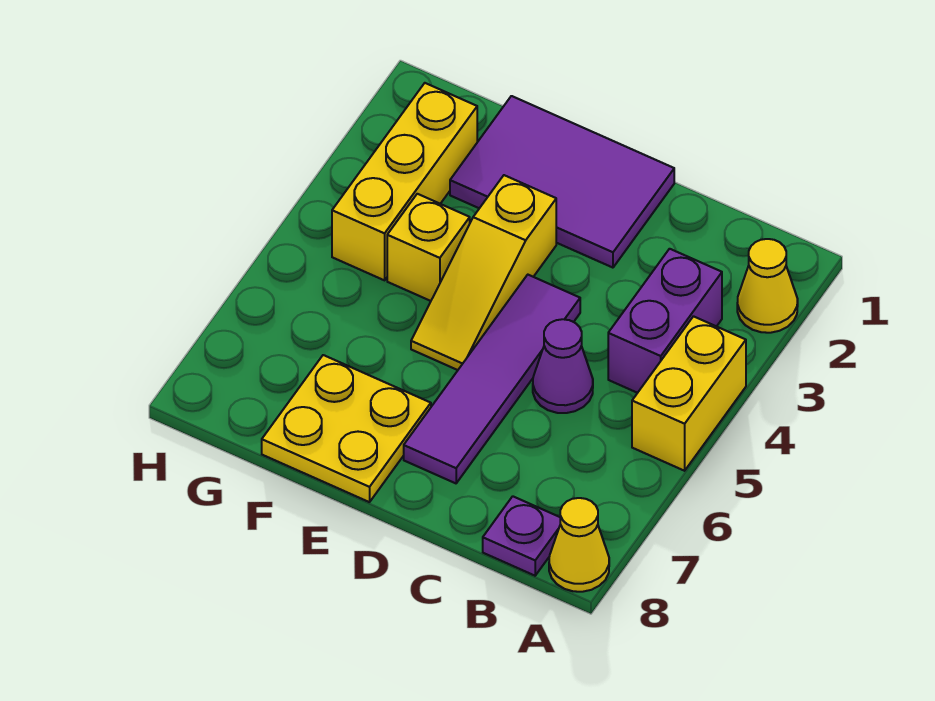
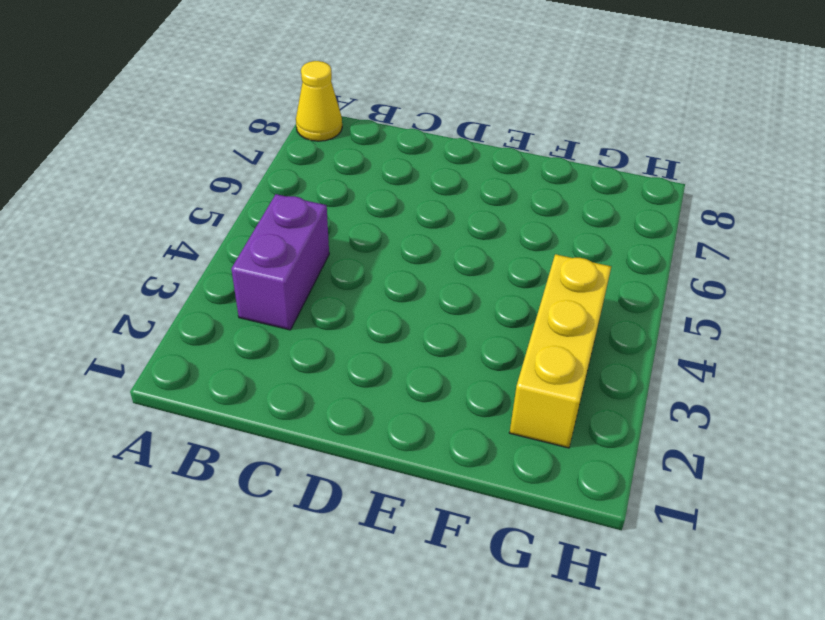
none -> yellow cone A2 level 1
none -> yellow brick A4:A5 level 1
none -> purple plate B8 level 1

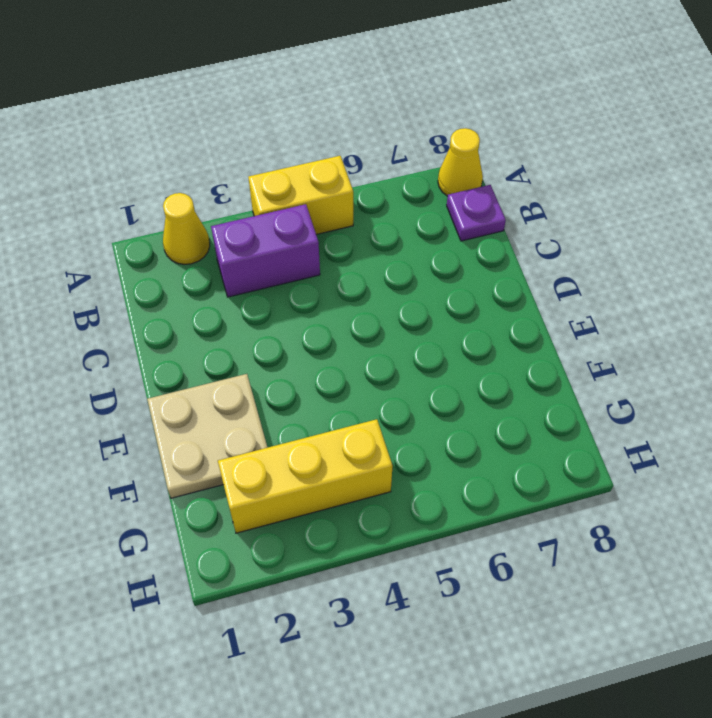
tan plate E1:F2 level 1 -> purple tile D1:F2 level 1
none -> purple cone C5 level 1
none -> purple tile D4:D7 level 1
none -> yellow slope E3:E5 level 1 top 3

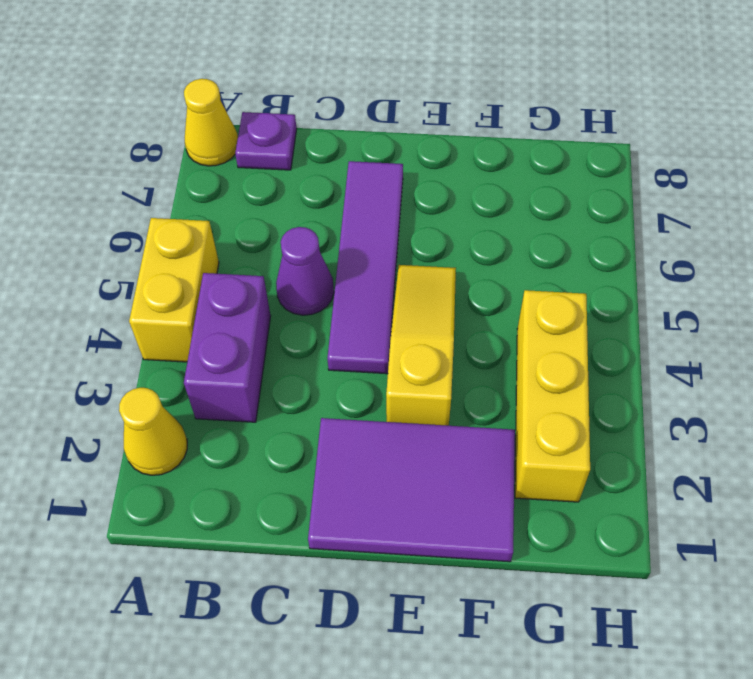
none -> yellow plate E7:F8 level 1
none -> yellow brick F4 level 1

